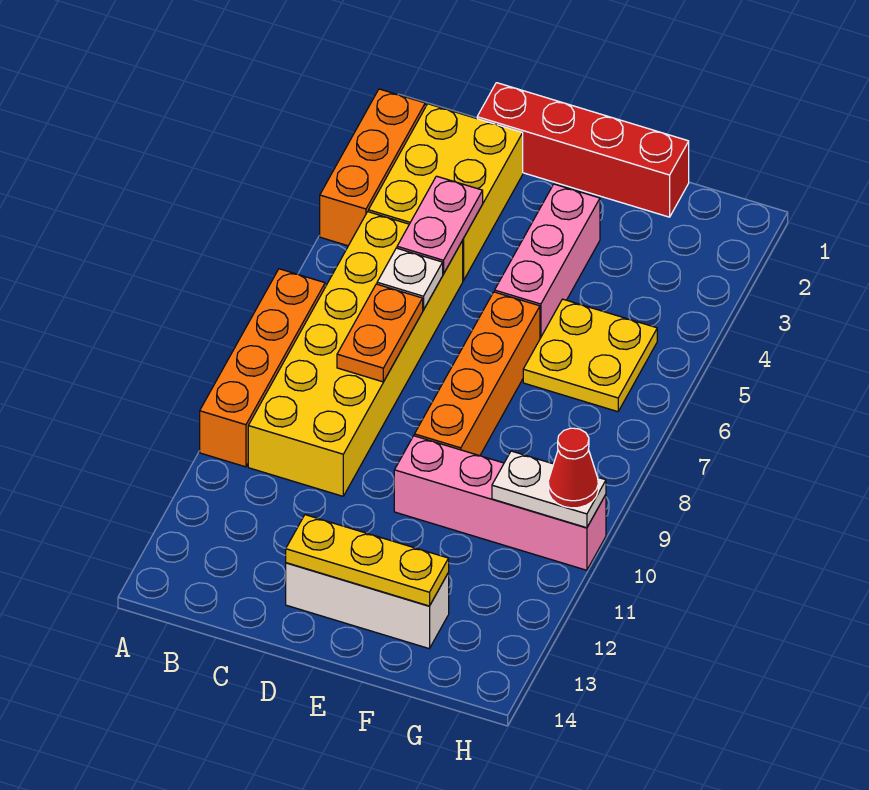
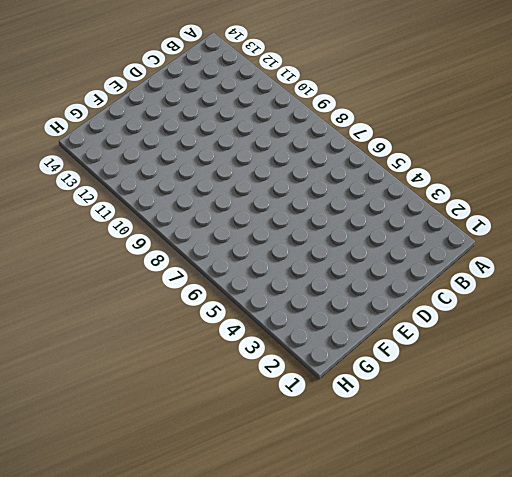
none -> orange brick A2:A4 level 1
none -> orange brick A7:A10 level 1
none -> yellow brick B2:C4 level 1

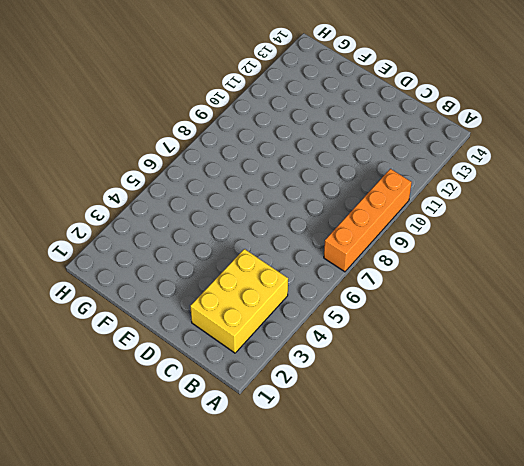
none -> orange brick A2:A4 level 1
none -> yellow brick B5:C10 level 1
none -> red brick C1:F1 level 1

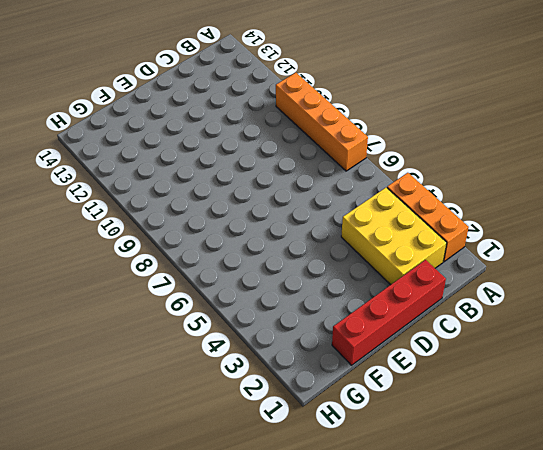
none -> yellow brick B5:C10 level 1
none -> white brick D13:F13 level 1
none -> pink brick E3:E5 level 1

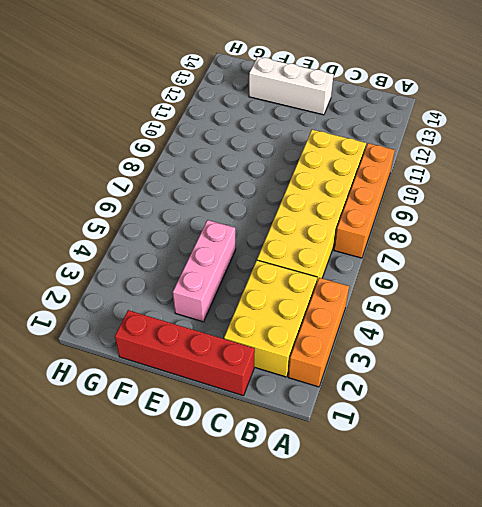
none -> orange brick E6:E9 level 1
none -> pink brick E10:H10 level 1
none -> yellow plate F5:G6 level 1

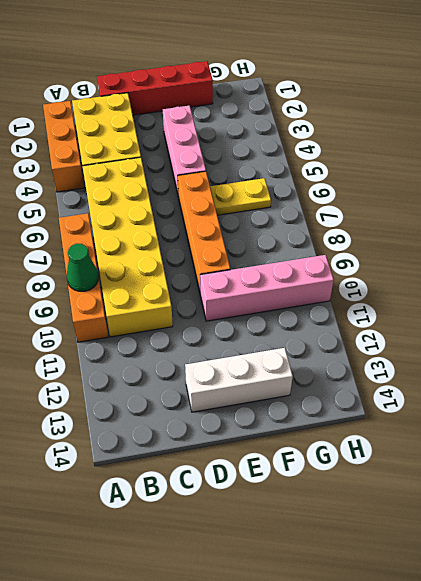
green cone A9 level 2 -> none
yellow plate F6:G6 level 1 -> yellow plate F5:G6 level 1
none -> pink plate C4:C5 level 2
none -> white plate C6 level 2
none -> orange plate C7:C8 level 2

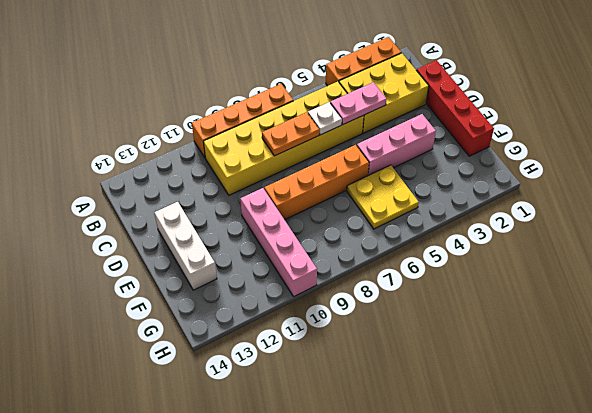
none -> yellow plate D13:F13 level 2
none -> white plate G10:H10 level 2
none -> red cone H10 level 3

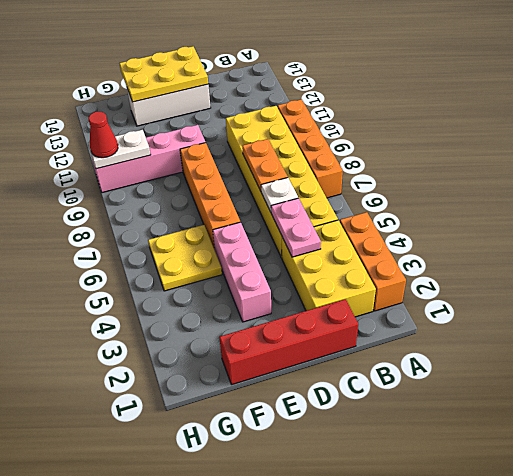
yellow plate D13:F14 level 2 -> yellow plate D13:F13 level 2

